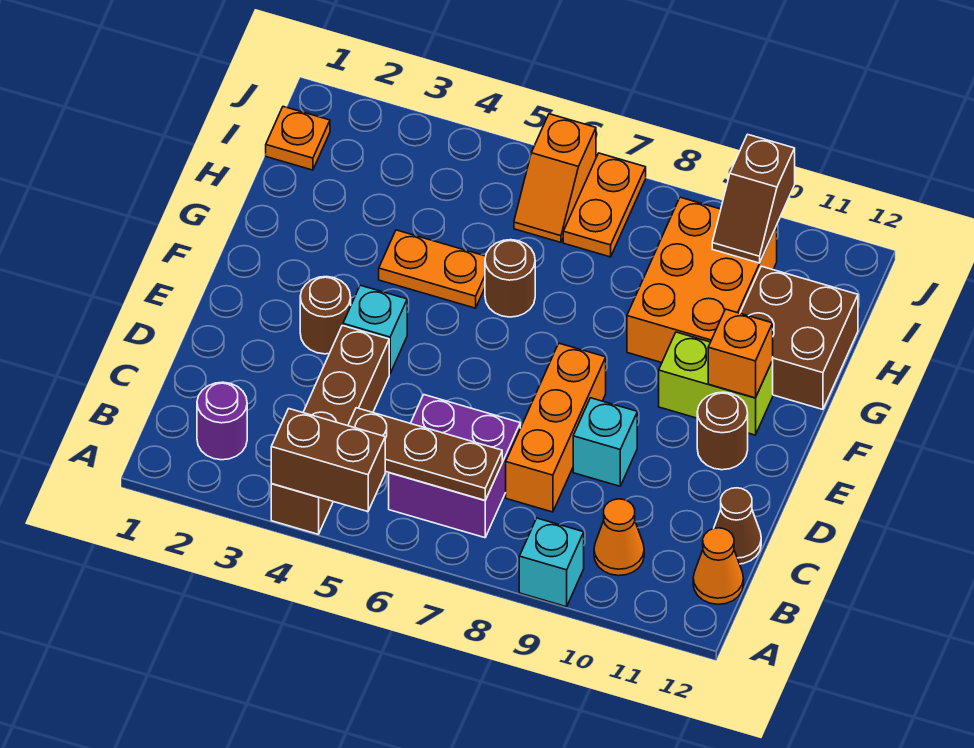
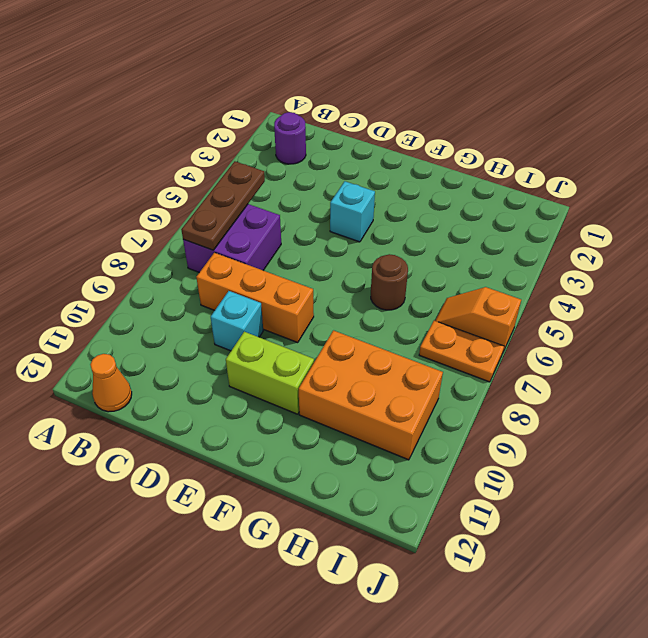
lime brick E10:F10 level 1 -> lime brick F10:F11 level 1
none -> brown brick A4:D4 level 1
none -> cyan brick A9 level 1
none -> orange cone B10 level 1

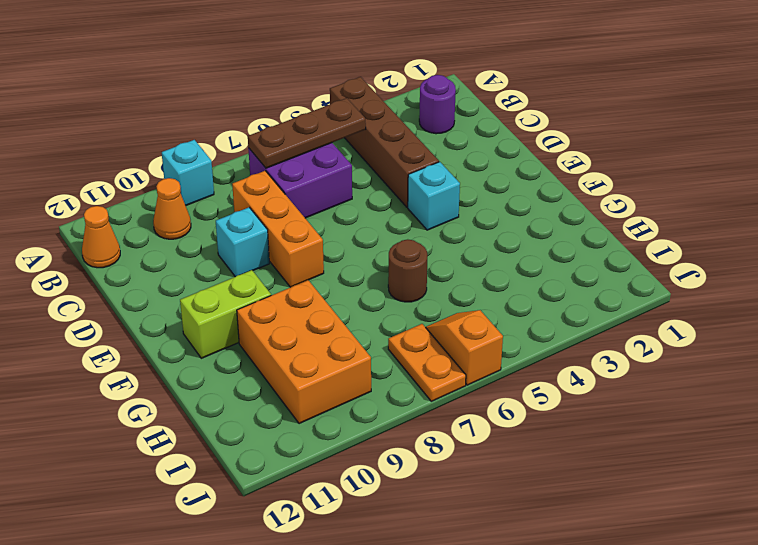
none -> brown cone C12 level 1
none -> brown round brick E3 level 1
none -> brown round brick E11 level 1

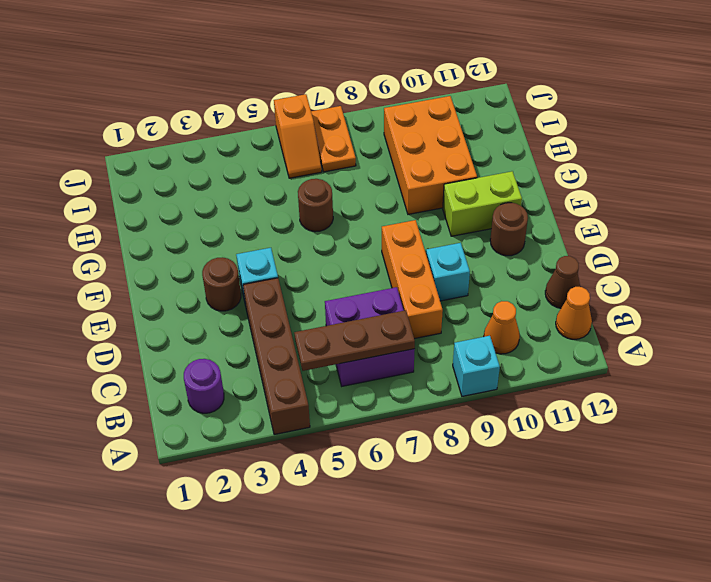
none -> orange plate G4:G5 level 1
none -> brown brick G11:H12 level 1
none -> orange plate I1 level 1

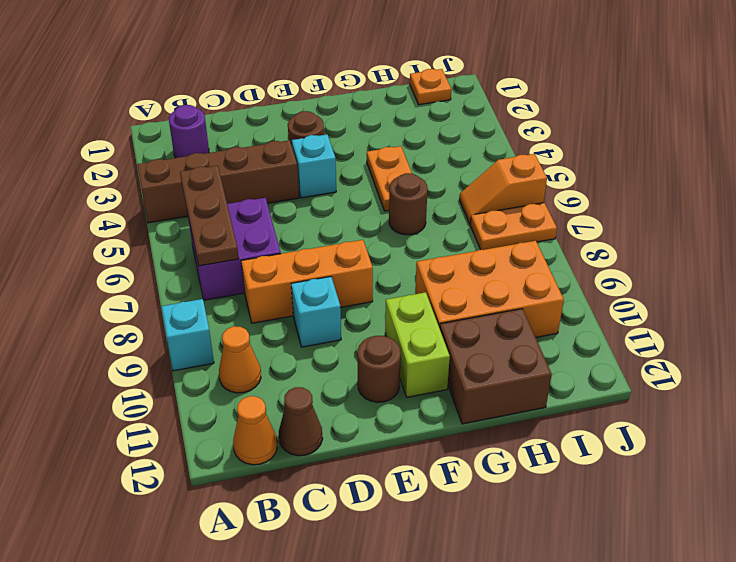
none -> brown brick A4:A5 level 2
none -> orange brick F11 level 2
none -> brown slope I10:J10 level 2 top J

